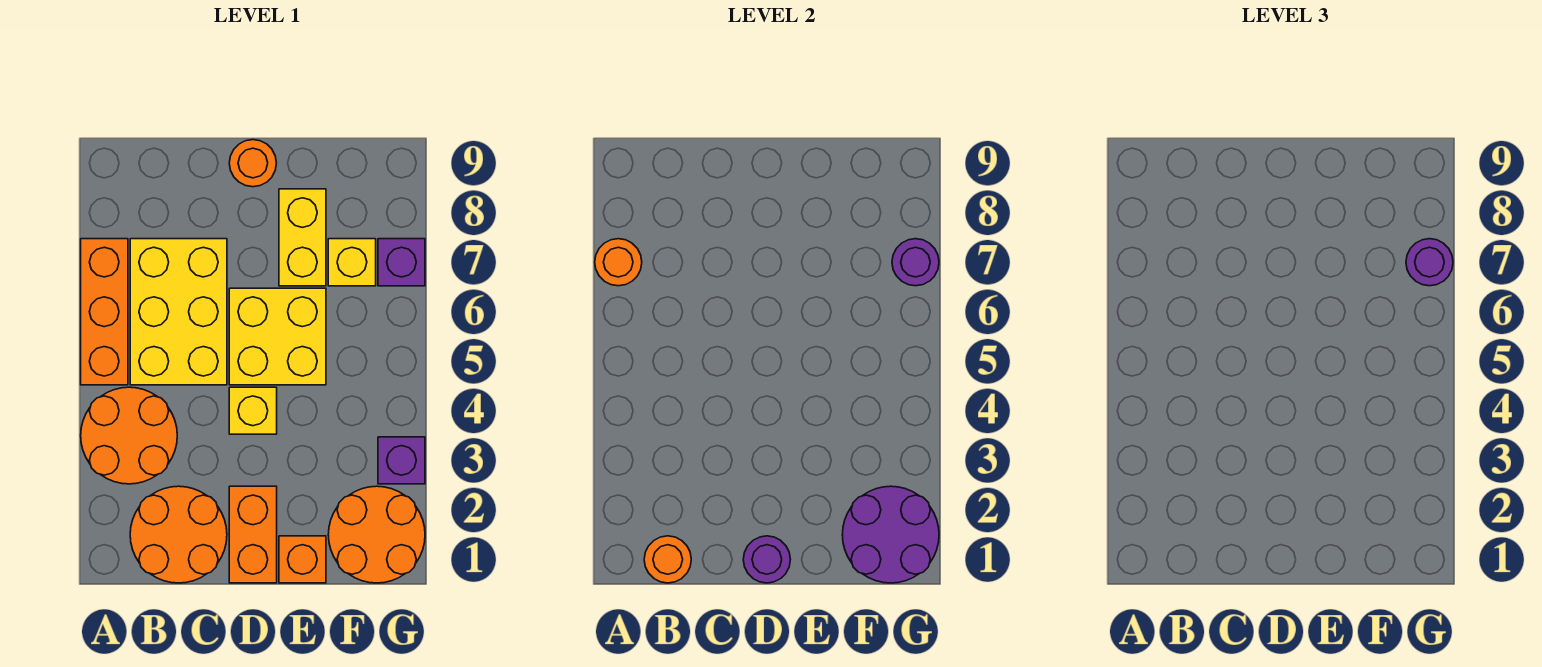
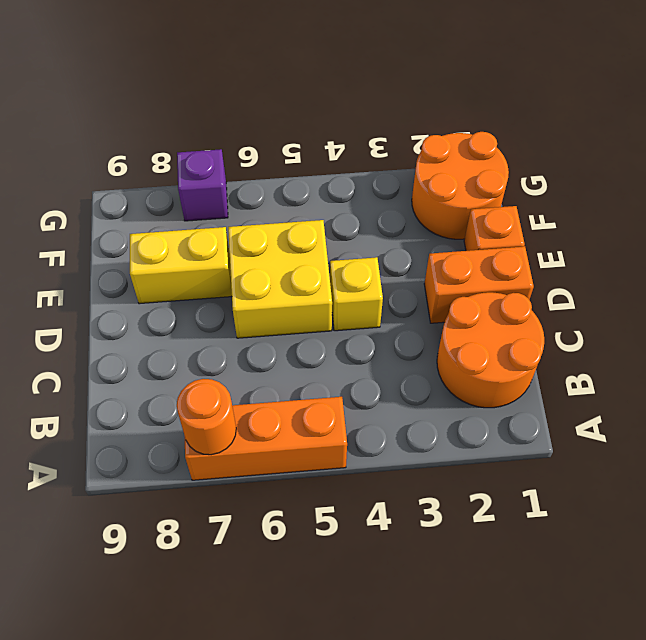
none -> orange round brick A3:B4 level 1
none -> yellow brick B5:C7 level 1
none -> orange round brick D9 level 1

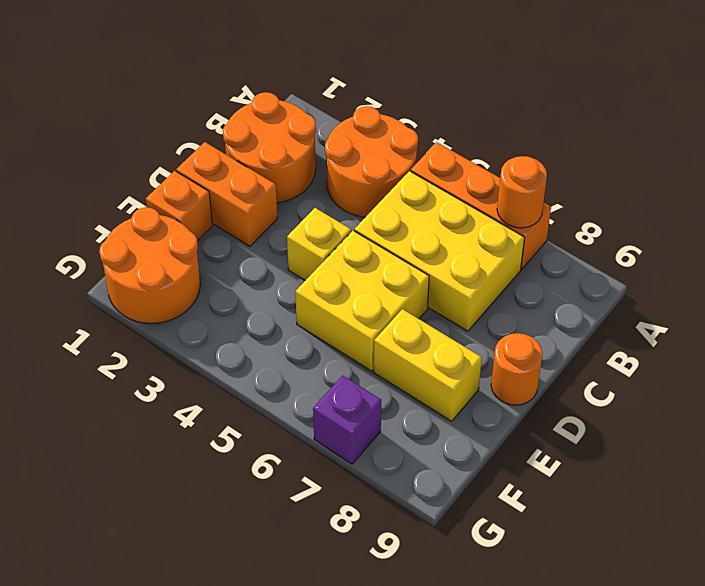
none -> yellow brick F7 level 1
none -> purple brick G3 level 1
none -> orange round brick B1 level 2

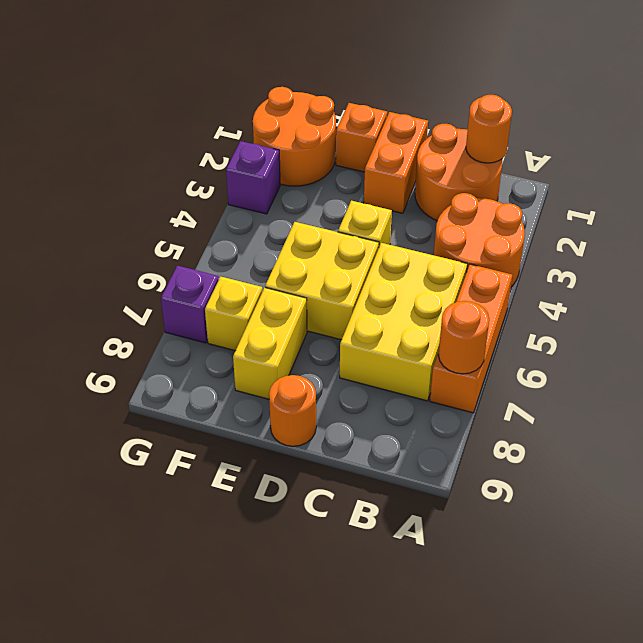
none -> purple round brick D1 level 2
none -> purple round brick F1:G2 level 2
none -> purple round brick G7 level 2

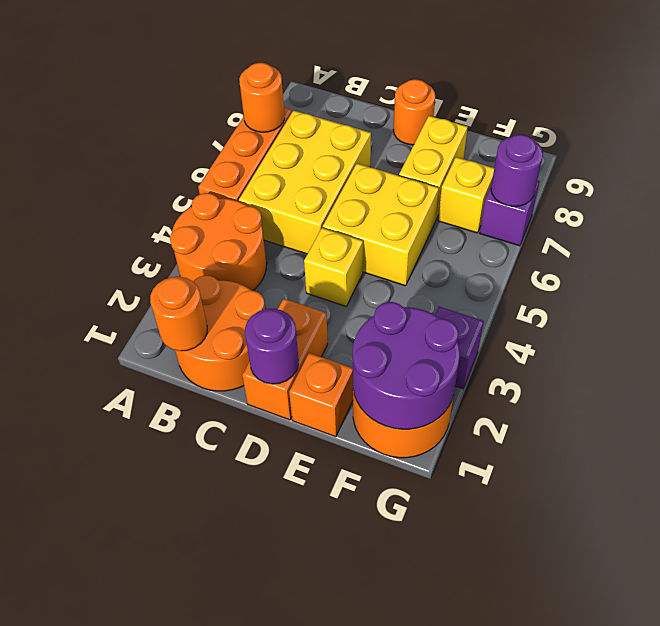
none -> purple round brick G7 level 3

